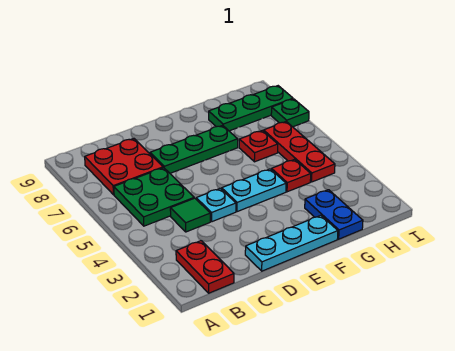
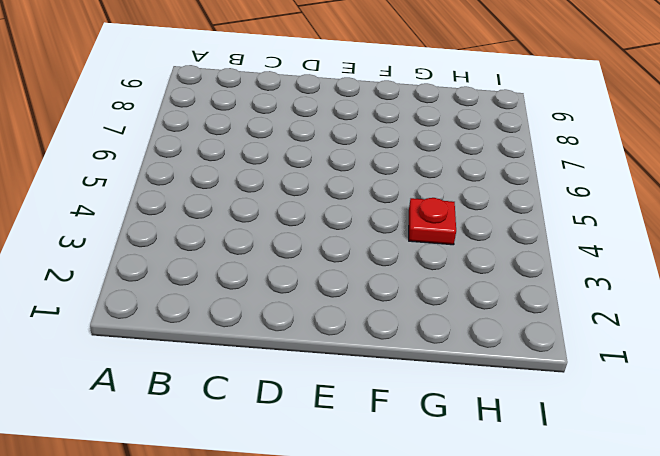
none -> red plate B1:B2 level 1
none -> green plate B5:C6 level 1
none -> red plate B7:C8 level 1

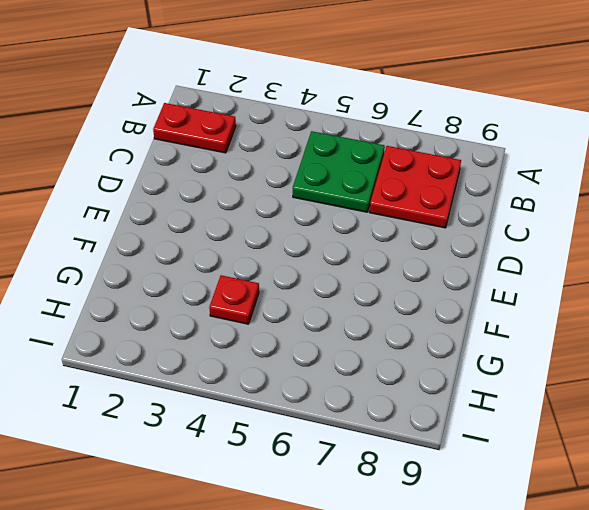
none -> green tile C4 level 1
none -> cyan plate D1:F1 level 1
none -> cyan plate D4 level 1

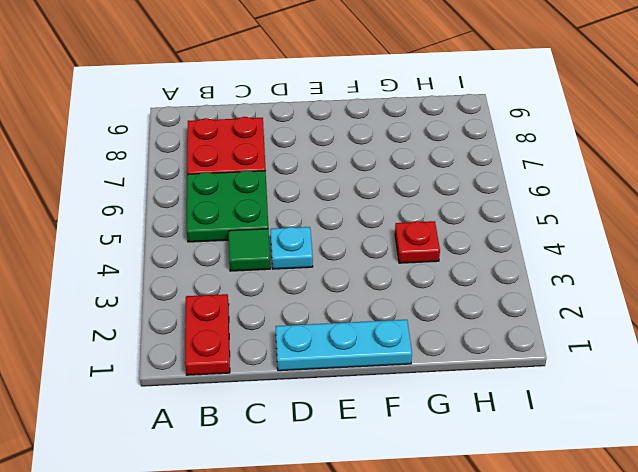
none -> green plate D7:F7 level 1
none -> cyan plate E4:F4 level 1
none -> blue plate G1:G2 level 1

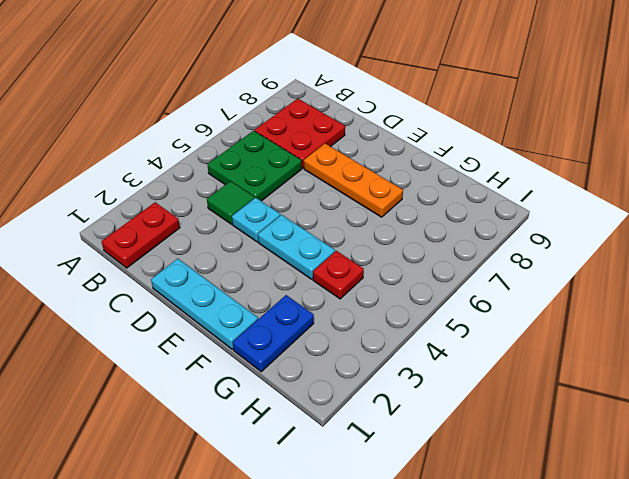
orange plate D7:F7 level 1 -> green plate D7:F7 level 1
none -> red plate G6 level 1
none -> green plate G8:I8 level 1
none -> red plate H4:H6 level 1

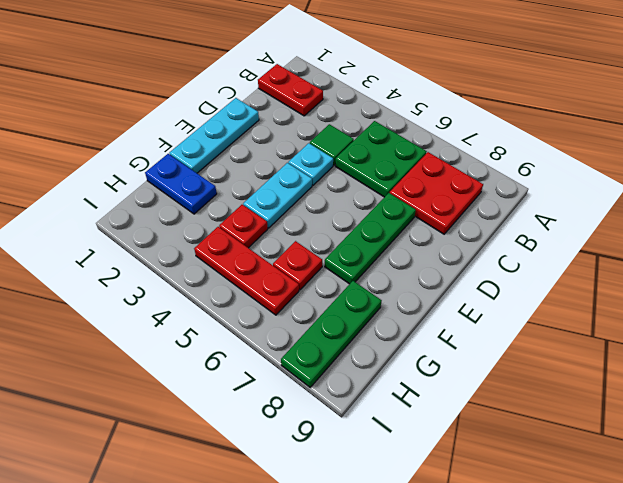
none -> green plate I7 level 1

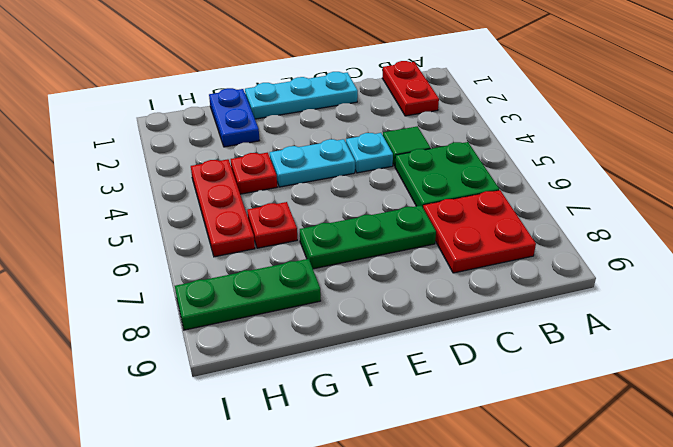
none -> green plate I7 level 1

